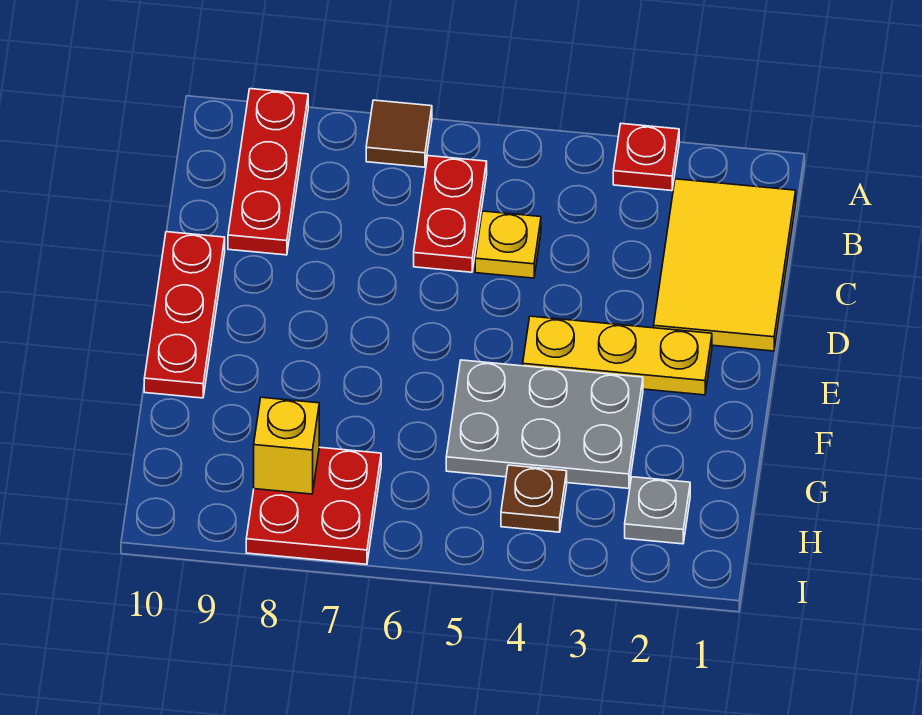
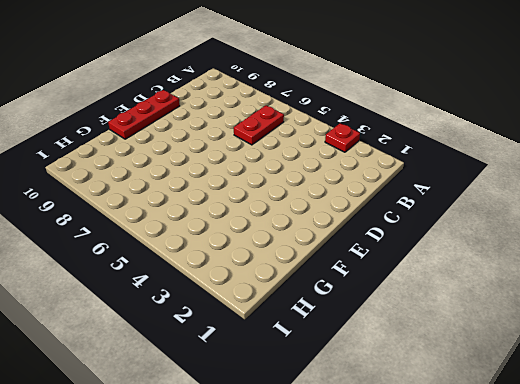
none -> brown tile A7 level 1
none -> red plate A9:C9 level 1
none -> yellow tile B1:D2 level 1

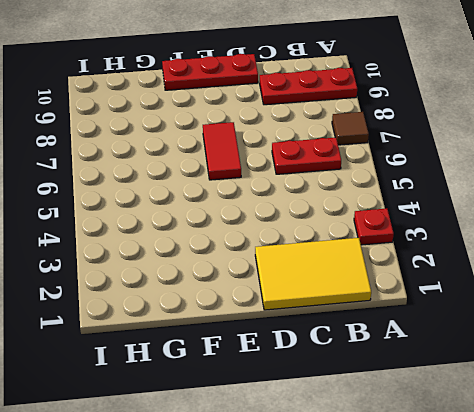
red tile E6:E7 level 1 -> none
none -> yellow plate C5 level 1
none -> yellow plate E2:E4 level 1
none -> grey plate F3:G5 level 1

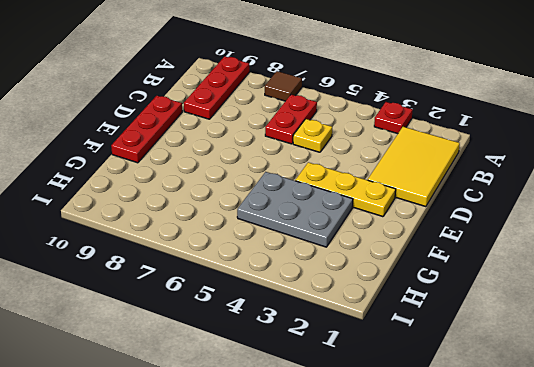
none -> grey plate H2 level 1
none -> brown plate H4 level 1
none -> red plate H7:I8 level 1

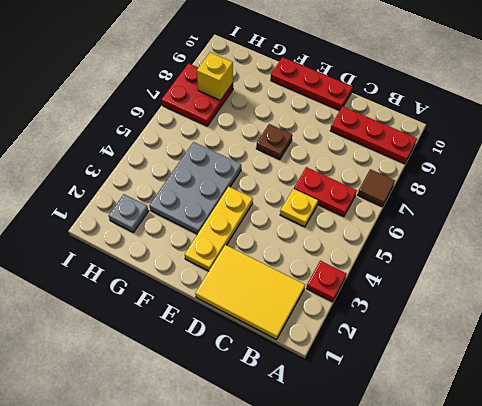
brown plate E7 level 1 -> brown plate H4 level 1

